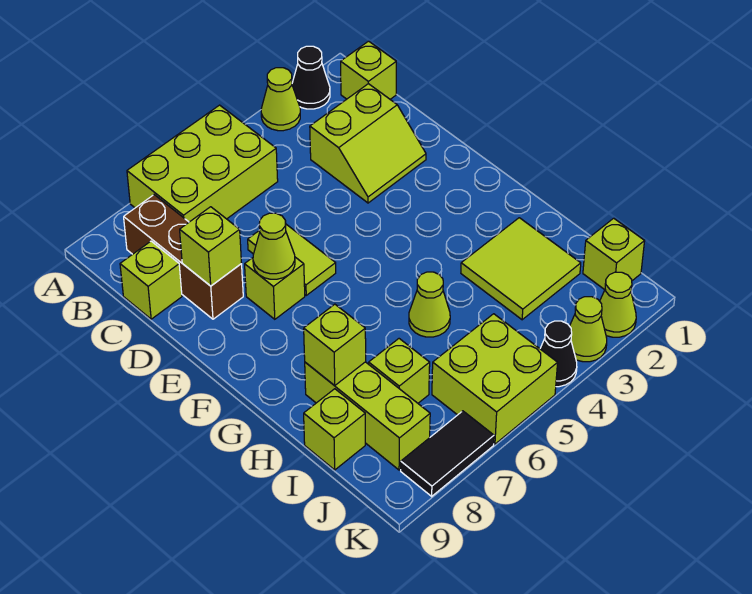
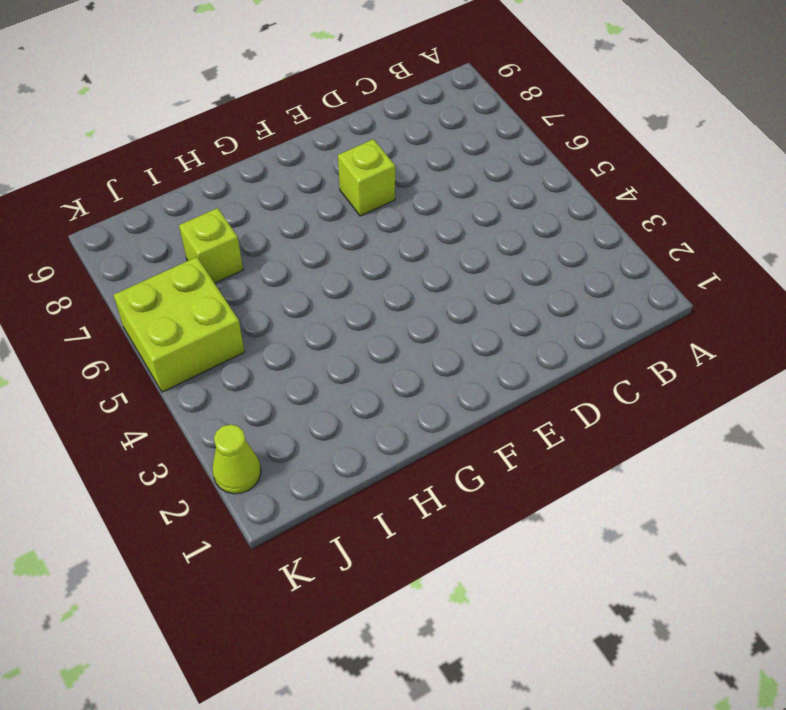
none -> black cone A2 level 1
none -> lime cone A3 level 1
none -> lime brick A5:B7 level 1

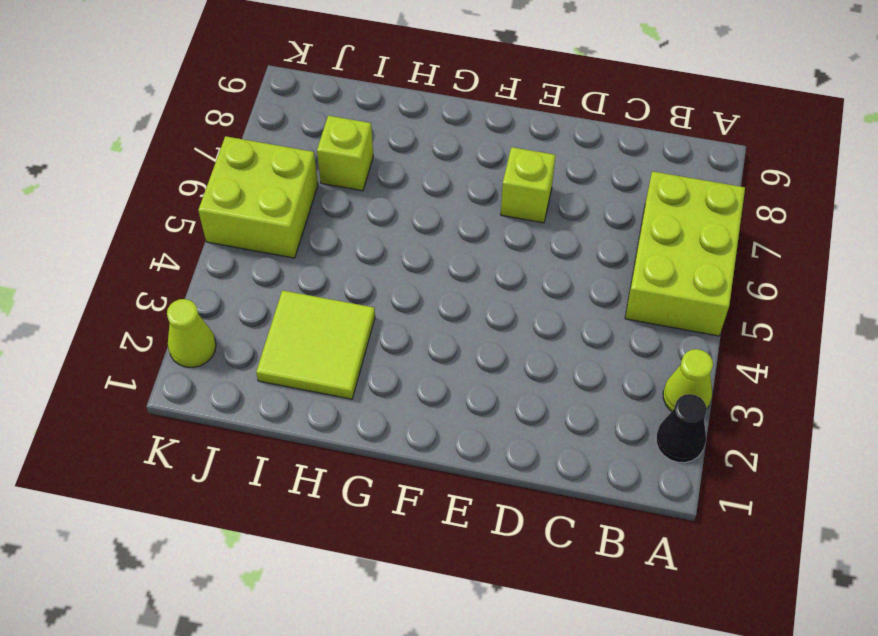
none -> lime brick B1 level 1
none -> brown brick B8:D8 level 1
none -> lime slope C2:D3 level 1 top C

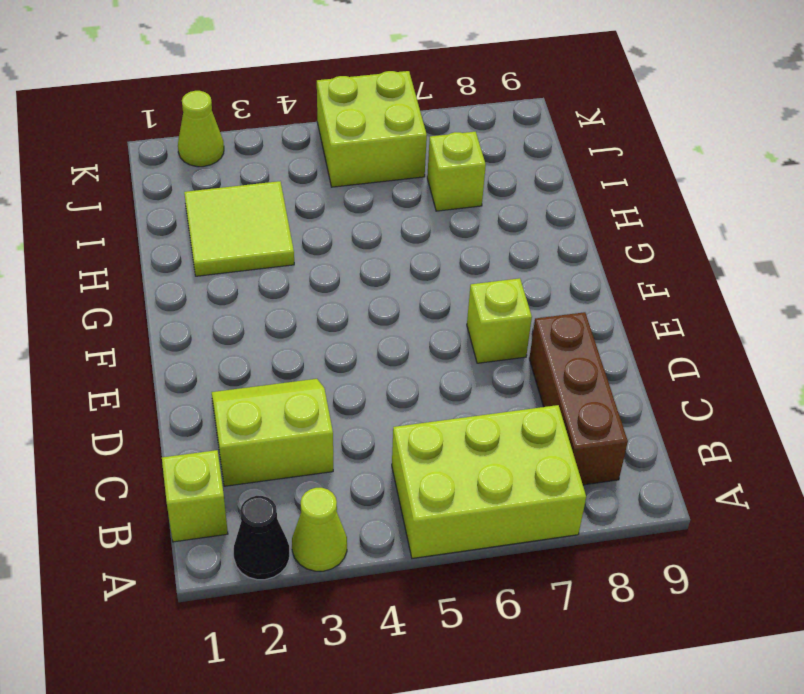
none -> lime brick C9 level 1
none -> lime tile D6:E6 level 1
none -> lime cone H5 level 1

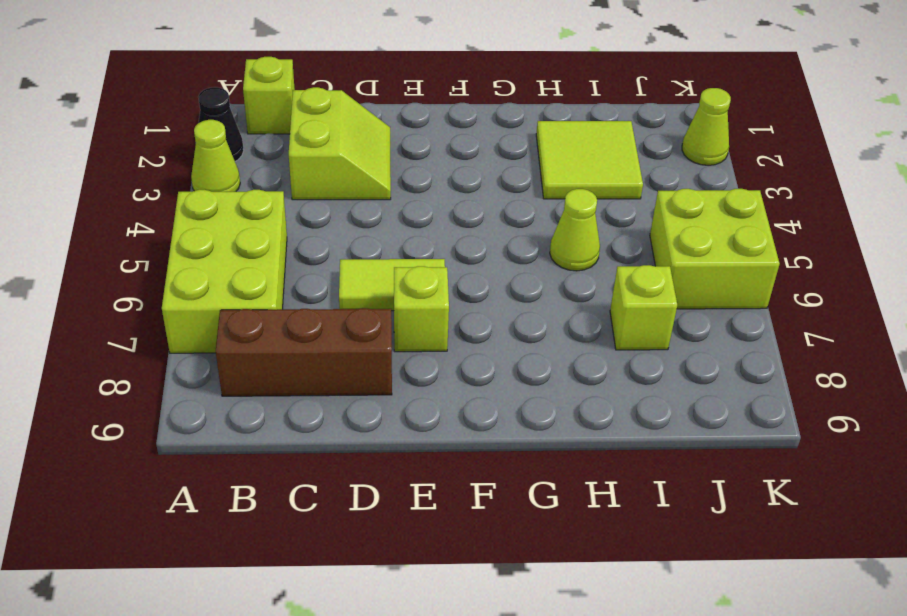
none -> lime brick C9 level 1
none -> lime brick H8:J8 level 1
none -> lime brick I9 level 1

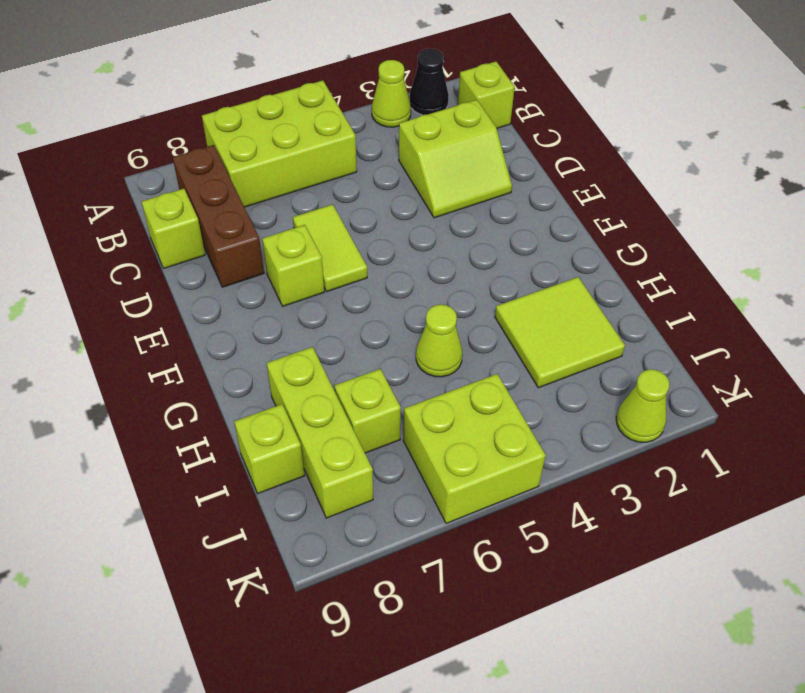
none -> lime brick J1 level 1
none -> lime cone K3 level 1
none -> black cone K4 level 1

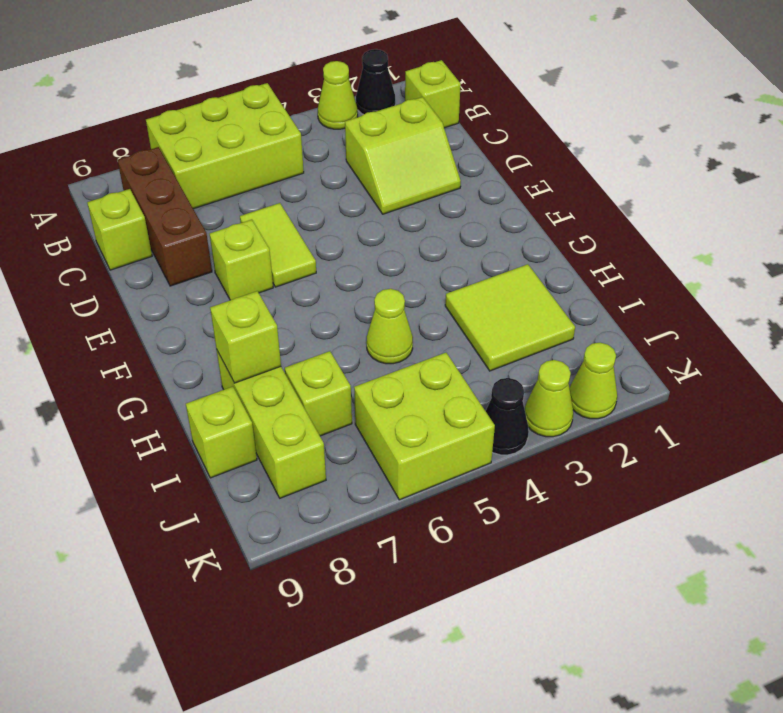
none -> lime brick J1 level 1
none -> black tile K7:K8 level 1
none -> lime brick D8 level 2

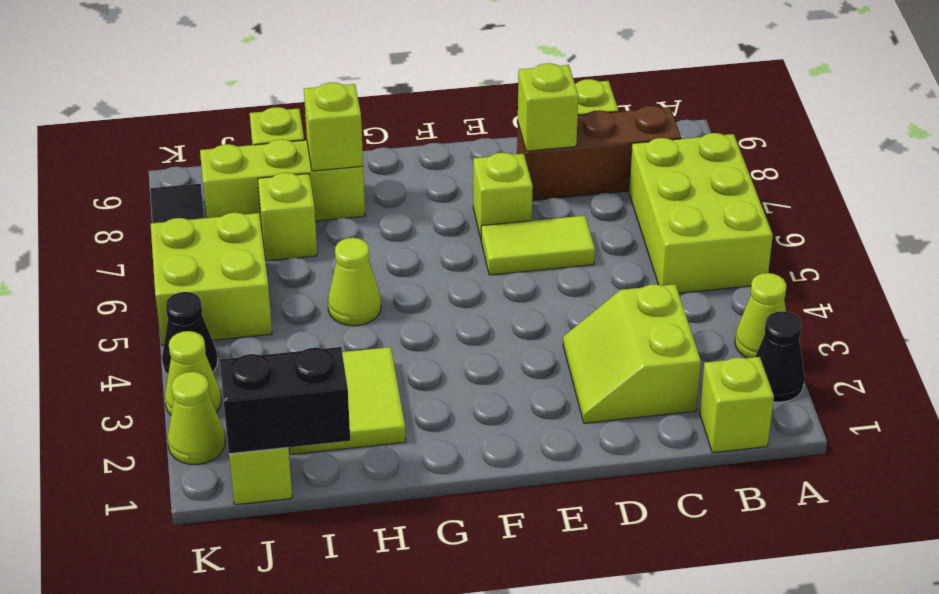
black brick I1:J1 level 2 -> none
none -> lime cone E7 level 2

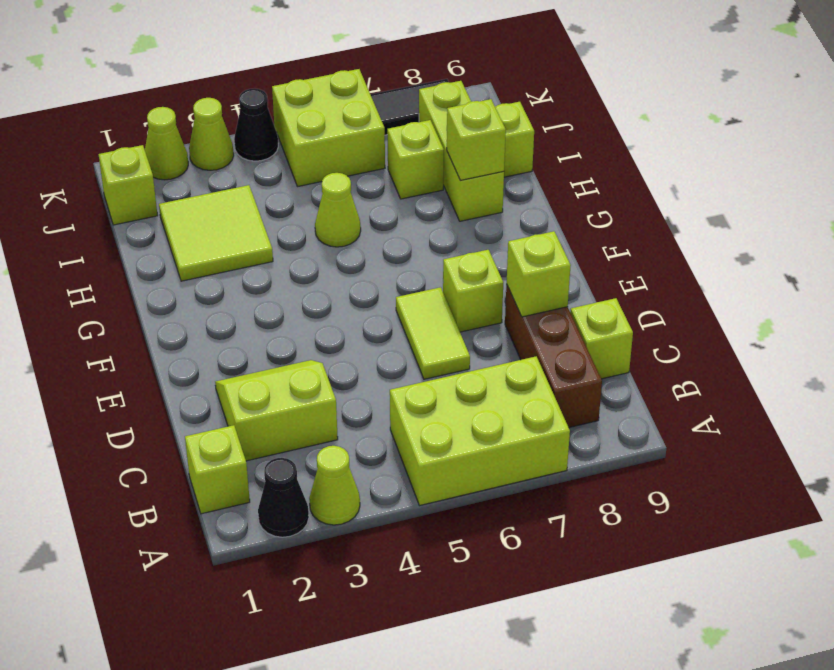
none -> lime cone E7 level 2

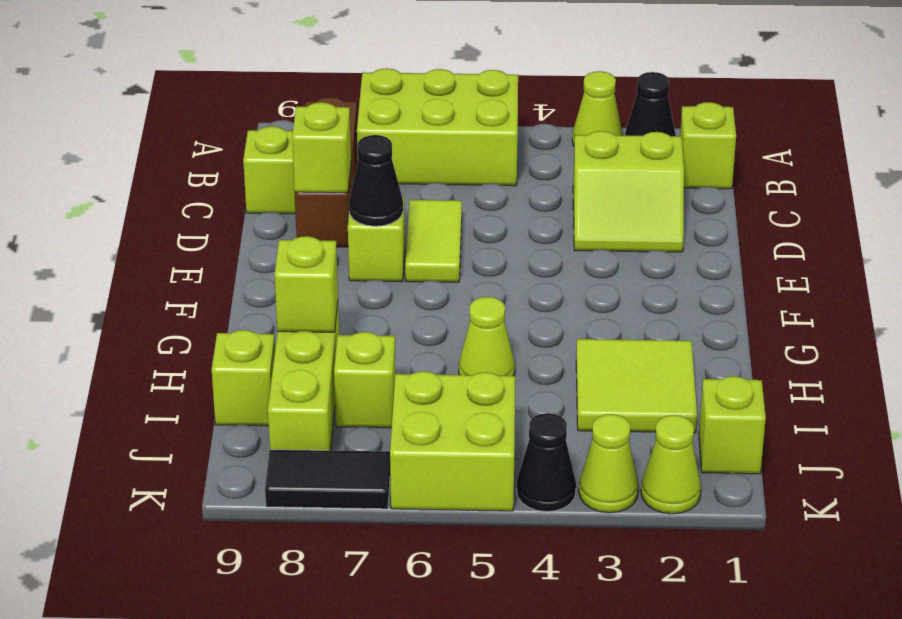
black cone E7 level 2 -> lime cone E7 level 2

